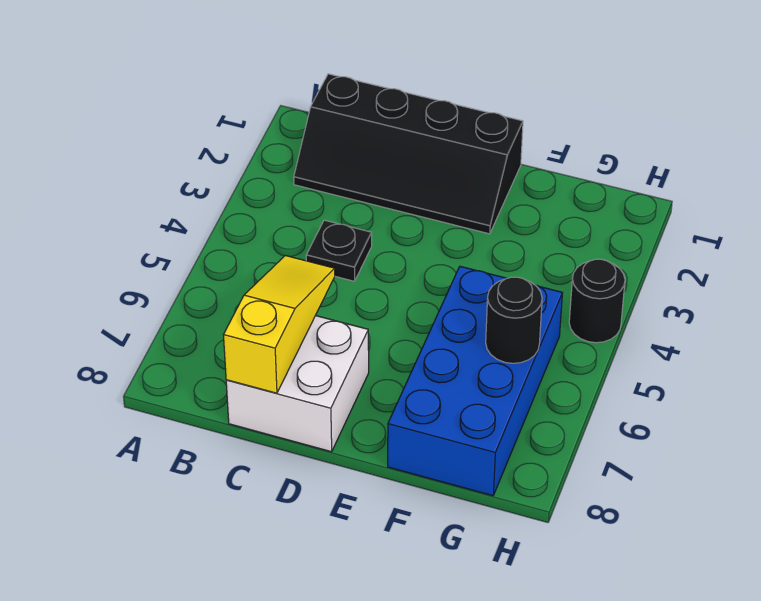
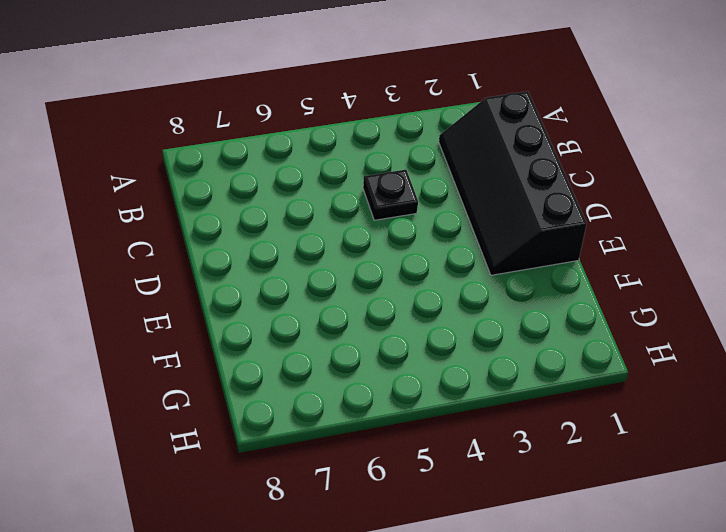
none -> white brick C7:D8 level 1
none -> blue brick F5:G8 level 1

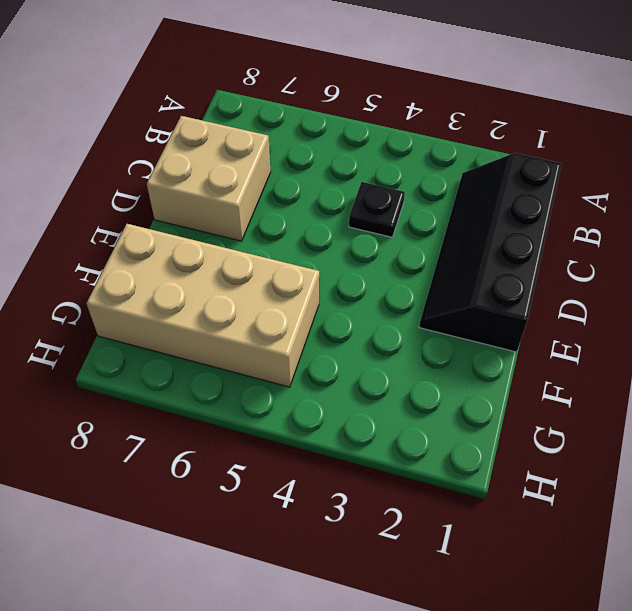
tan brick C7:D8 level 1 -> white brick C7:D8 level 1
tan brick F5:G8 level 1 -> blue brick F5:G8 level 1
none -> black round brick H4 level 1
none -> yellow slope C6:C8 level 2 top 8

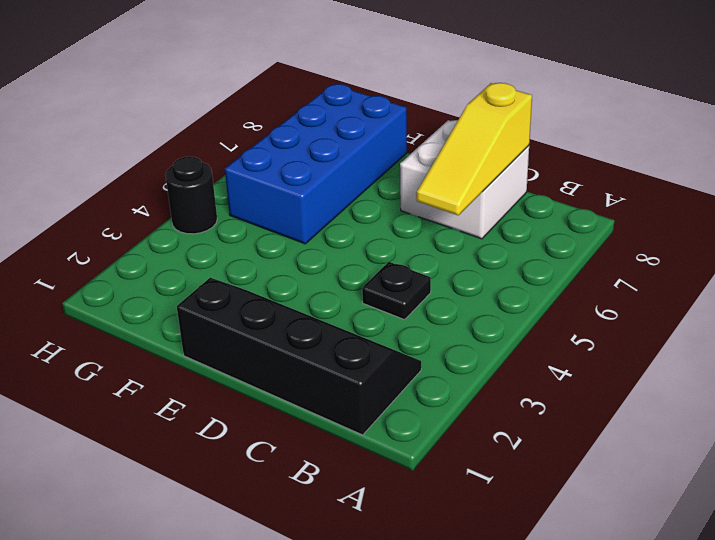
none -> black round brick G6 level 2

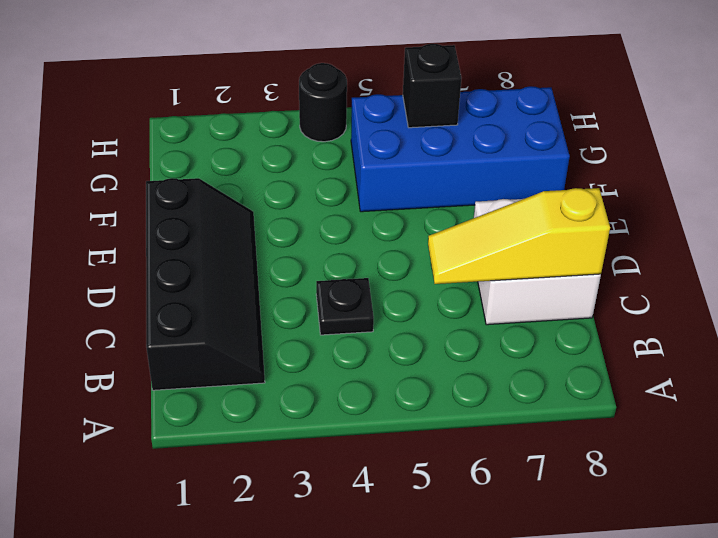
black brick G6 level 2 -> black round brick G6 level 2

